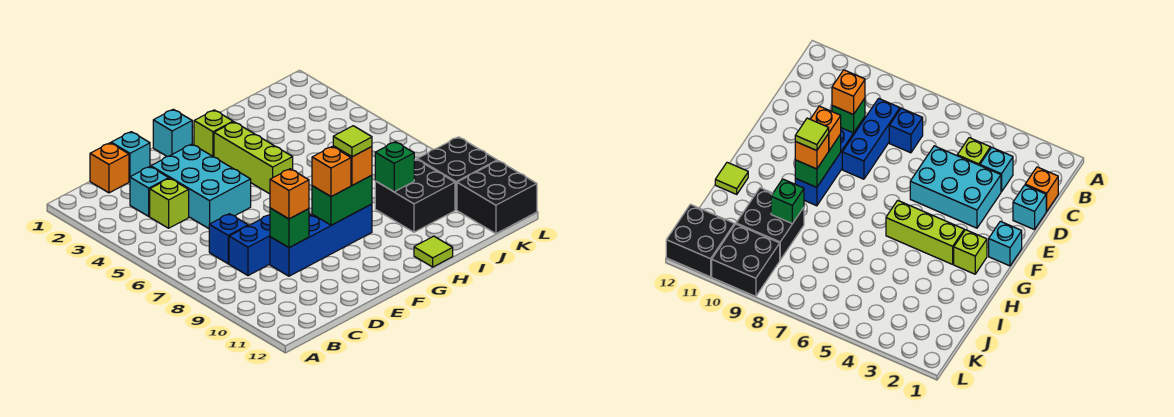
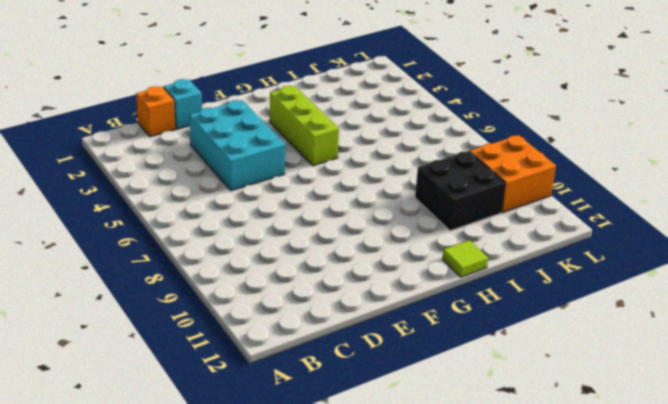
orange brick K9:L10 level 1 -> black brick K9:L10 level 1
none -> cyan brick C3 level 1
none -> lime brick C4 level 1
none -> blue brick C7 level 1

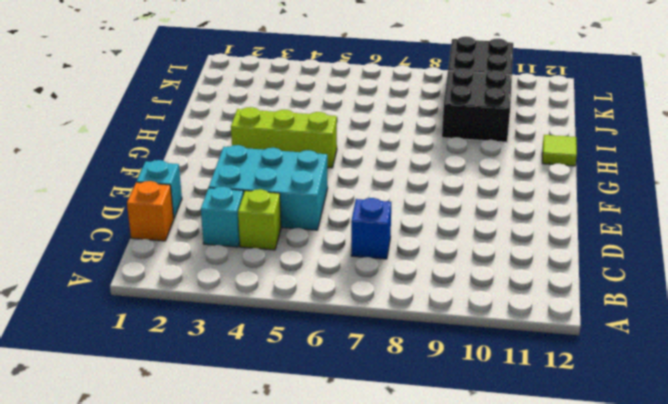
none -> blue brick C8:E8 level 1
none -> blue brick D9:G9 level 1
none -> cyan brick F1 level 1

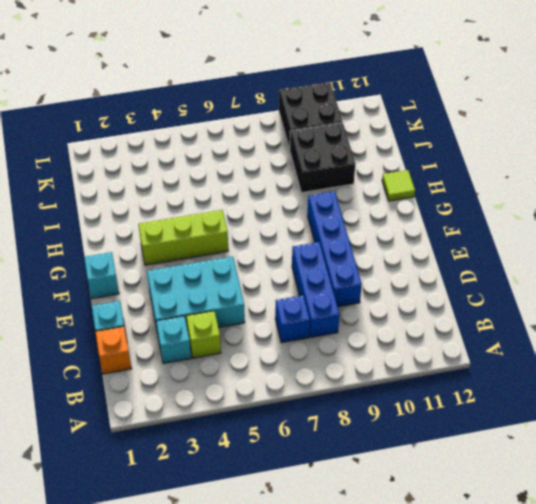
none -> lime brick G2 level 1
none -> black brick K11:L12 level 1
none -> green brick D9 level 2

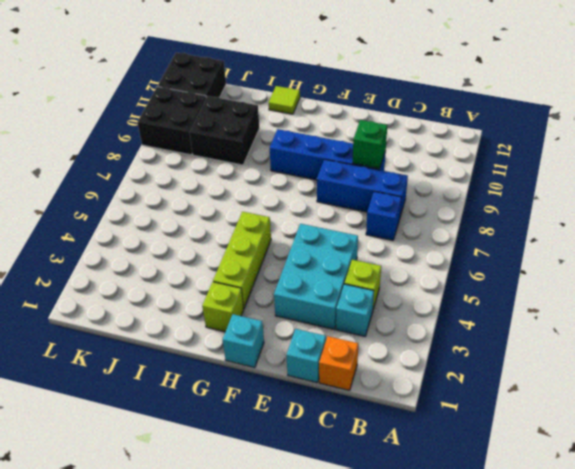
none -> green brick F9:G9 level 2
none -> green brick I9 level 2
none -> orange brick D9 level 3

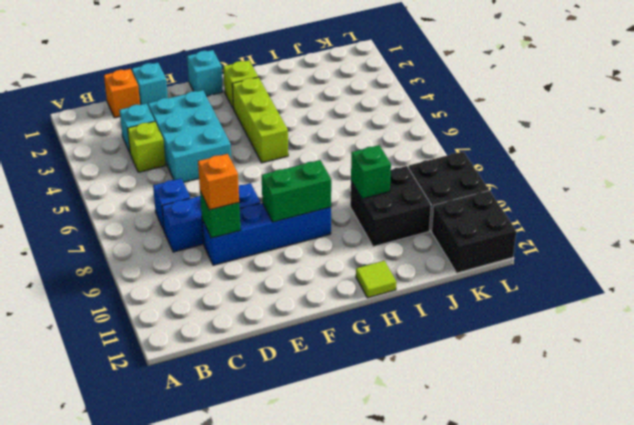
none -> orange brick F9 level 3
none -> orange brick G9 level 3
none -> lime tile G9 level 4

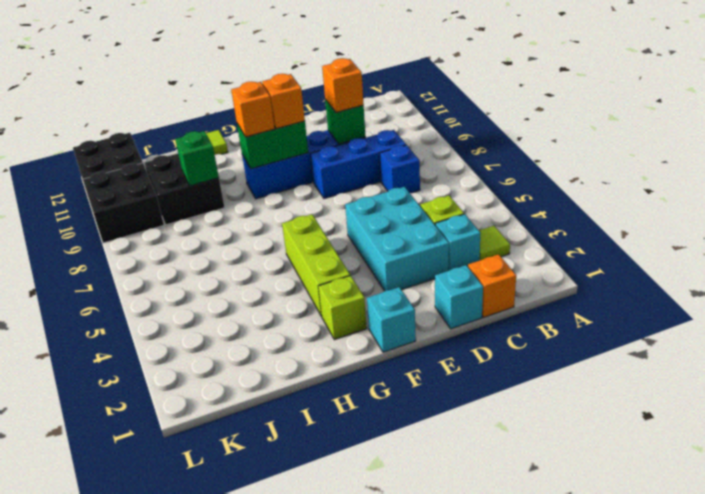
lime tile B3 level 1 -> lime tile G9 level 4

